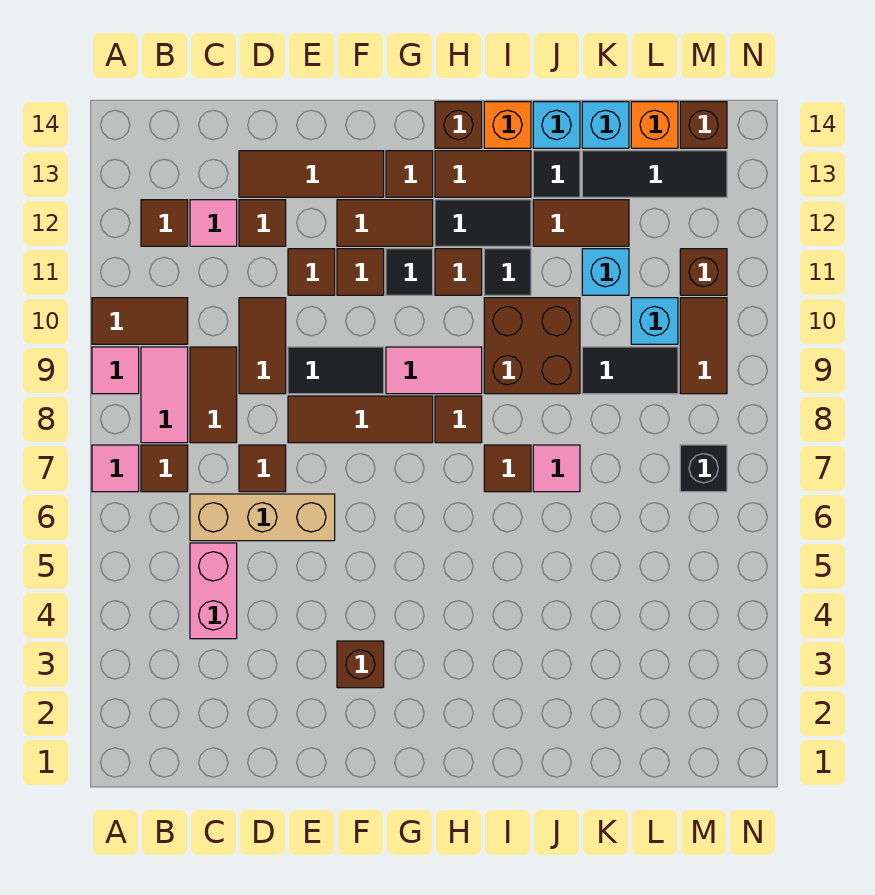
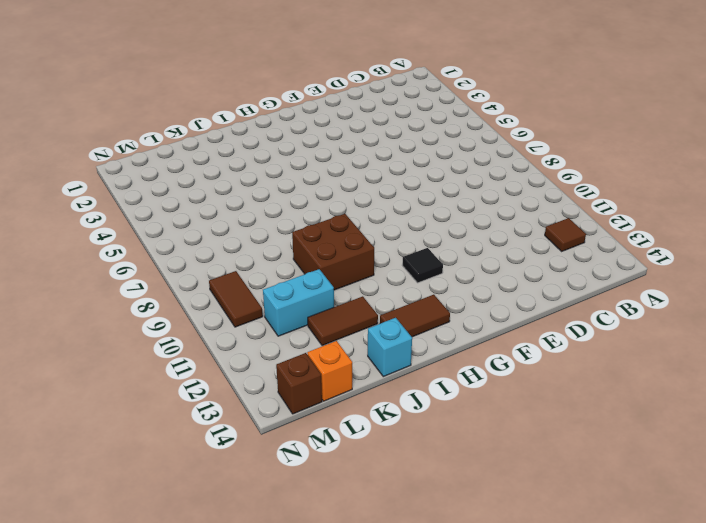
cyan brick K11:L11 level 1 -> cyan brick K11 level 1
none -> pink tile A7 level 1
none -> pink tile A9 level 1
none -> brown tile A10:B10 level 1
none -> brown tile B7 level 1

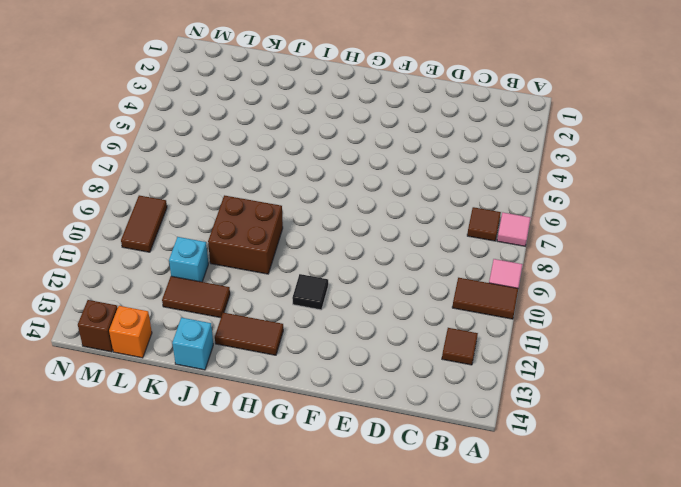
none -> pink tile B8:B9 level 1
none -> pink brick C4:C5 level 1
none -> tan brick C6:E6 level 1
none -> brown tile C8:C9 level 1

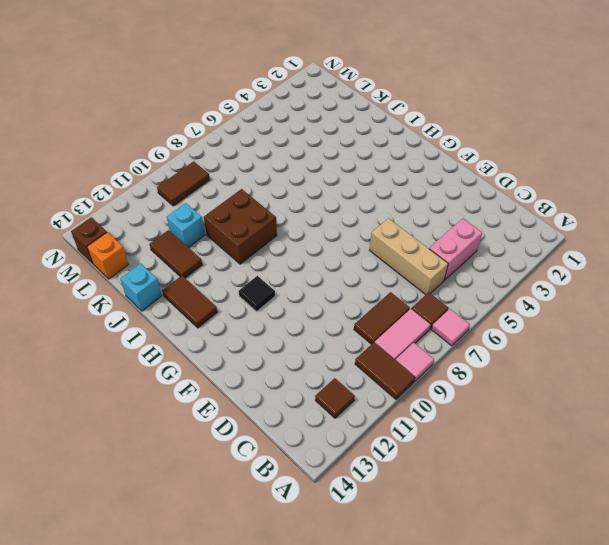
none -> pink tile C12 level 1
none -> brown tile D7 level 1
none -> brown tile D9:D10 level 1
none -> brown tile D12 level 1

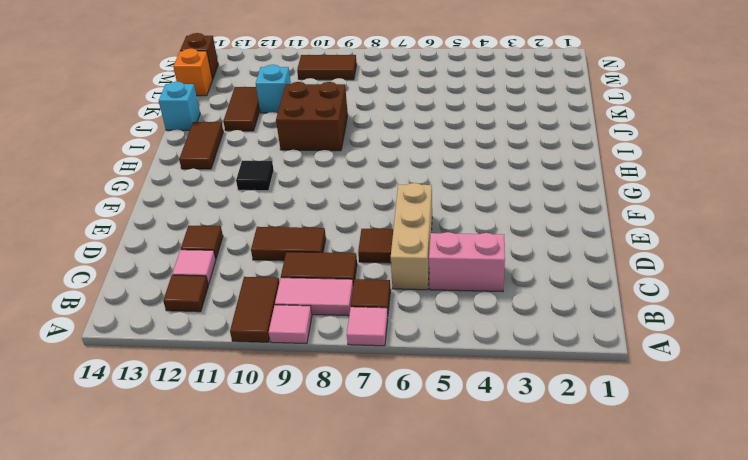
none -> brown tile D13:F13 level 1
none -> brown tile E8:G8 level 1
none -> black tile E9:F9 level 1
none -> brown tile E11 level 1

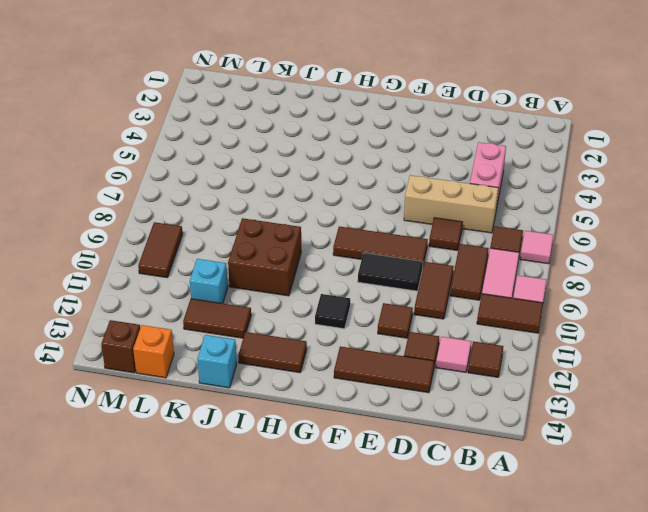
none -> brown brick F3 level 1
none -> brown tile F11 level 1
none -> brown tile F12:G12 level 1
none -> pink tile G9:H9 level 1

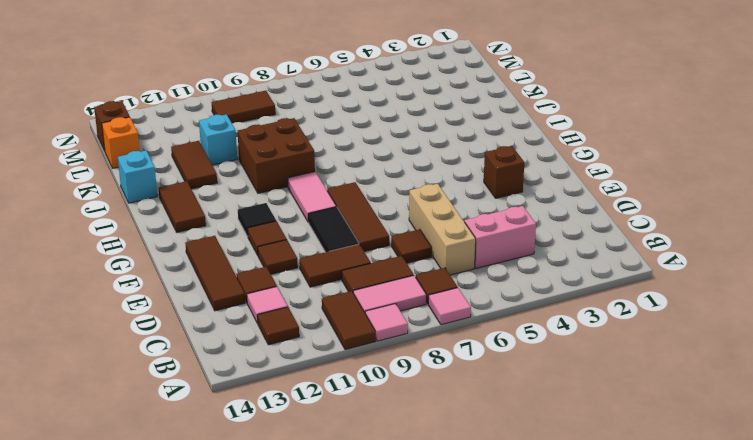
none -> brown tile F12:G12 level 1
none -> brown tile G13 level 1
none -> brown tile H8 level 1
none -> brown tile H11 level 1

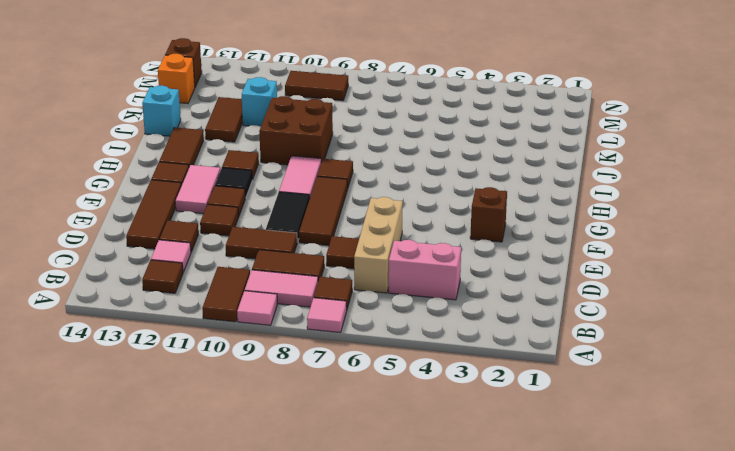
pink tile F12:G12 level 1 -> brown tile F12:G12 level 1
none -> black tile H12:I12 level 1
none -> brown brick H14 level 1
none -> brown tile I7 level 1
none -> black tile I11 level 1

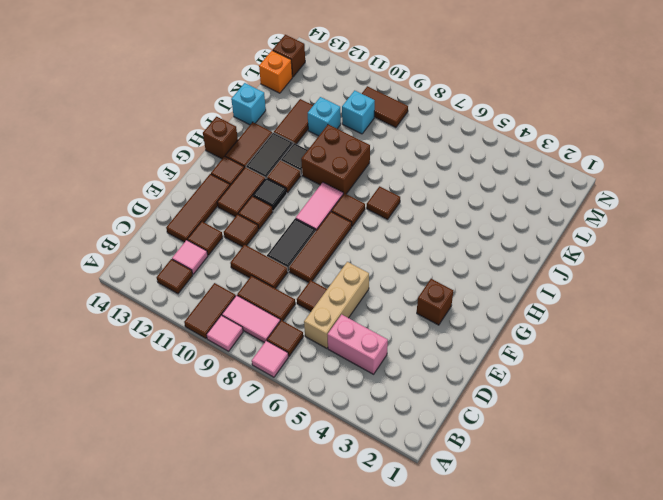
none -> orange brick I14 level 1
none -> pink tile J7 level 1
none -> black tile J13 level 1
none -> black tile K9:L9 level 1

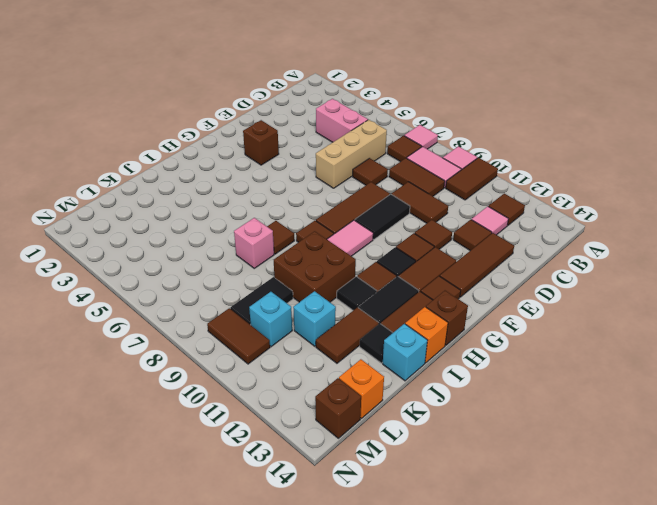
pink brick J7 level 1 -> pink tile J7 level 1
none -> black tile K13:M13 level 1
none -> cyan brick K14 level 1
none -> black brick M7 level 1
none -> brown brick M11 level 1

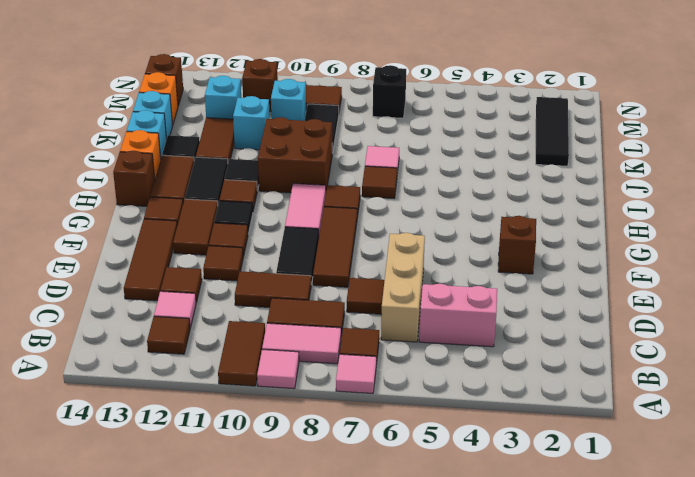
black tile K2:M2 level 1 -> black tile K13:M13 level 1
cyan brick L12 level 1 -> none

